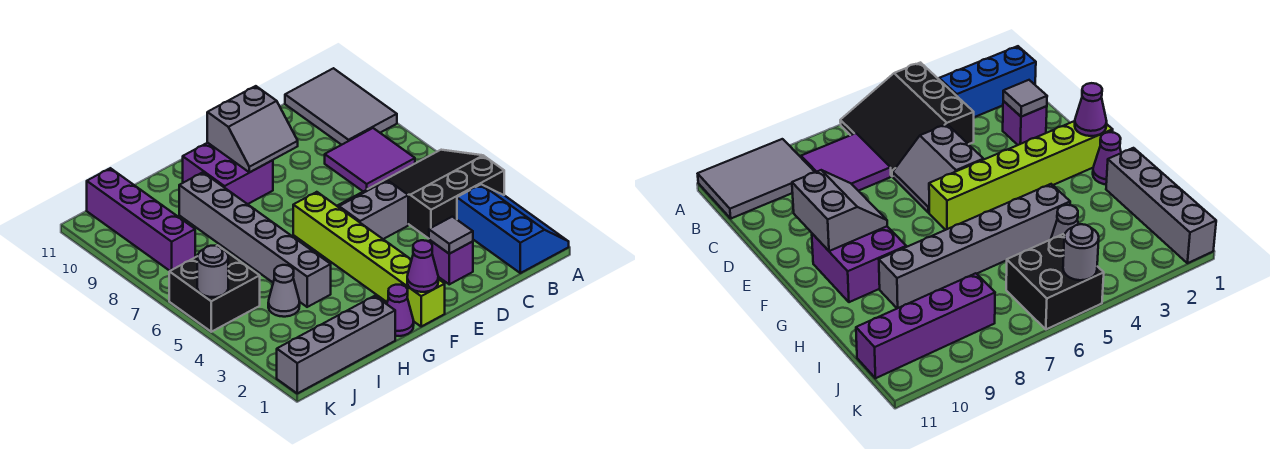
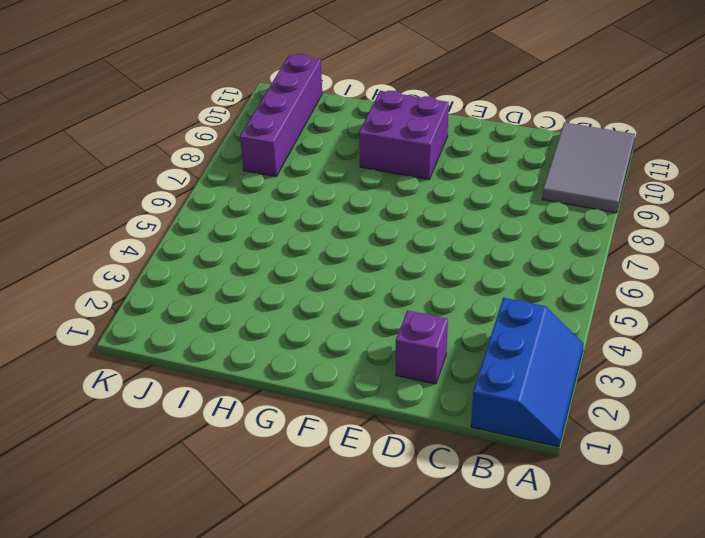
none -> black slope A4:C6 level 1 top 4
none -> purple tile B7:C8 level 1
none -> grey slope D5:E6 level 1 top 5

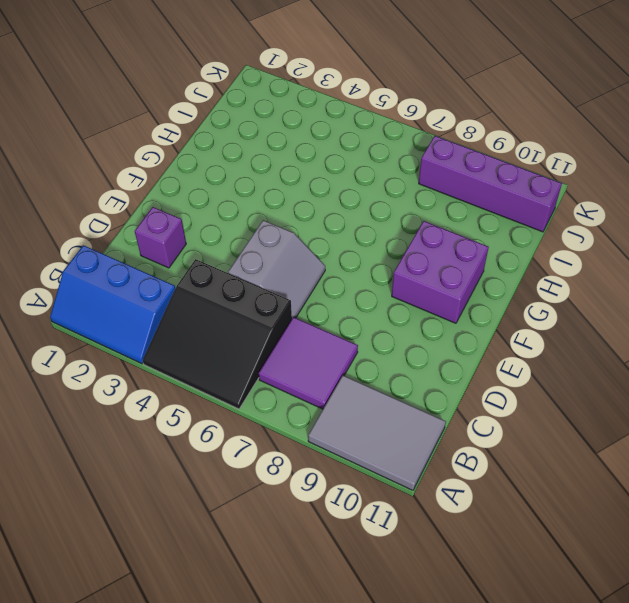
black slope A4:C6 level 1 top C -> black slope A4:C6 level 1 top 4
none -> lime brick F1:F6 level 1
none -> purple cone G1 level 1
none -> grey brick H1:K1 level 1

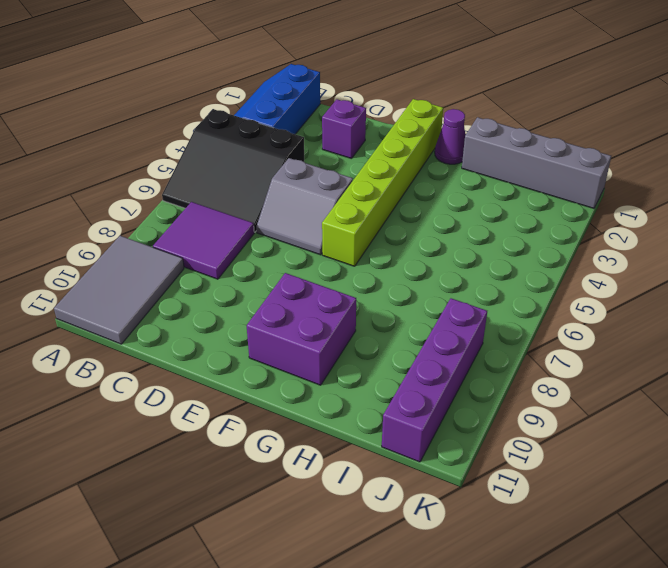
none -> grey brick H4:H9 level 1
none -> grey cone I4 level 1
none -> black brick J5:K6 level 1

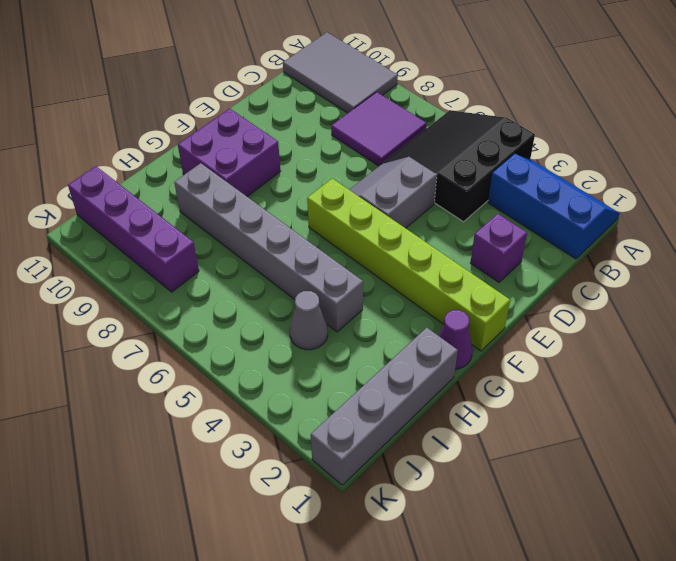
none -> black brick J5:K6 level 1
none -> grey tile D2 level 2
none -> grey slope E9:F10 level 2 top 10

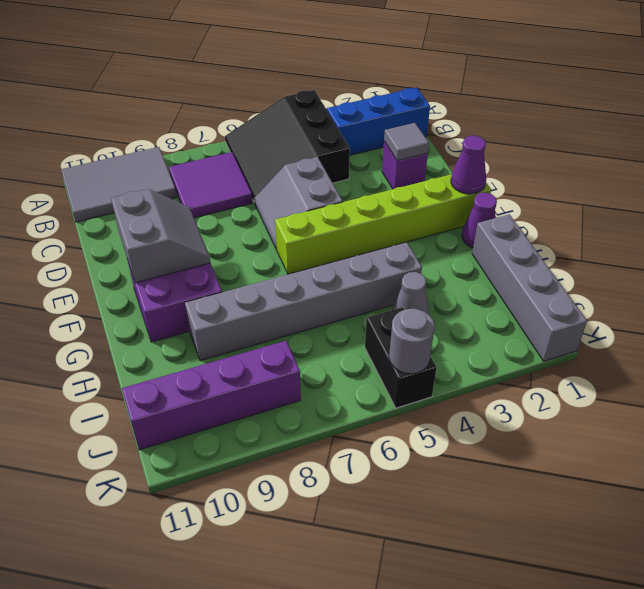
black brick J5:K5 level 1 -> black brick J5:K6 level 1

